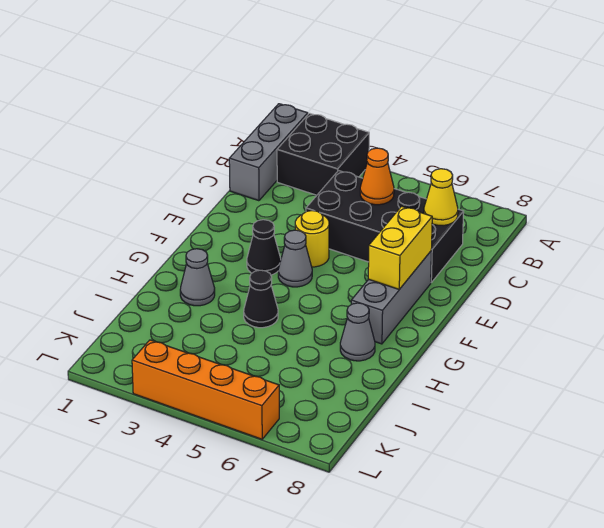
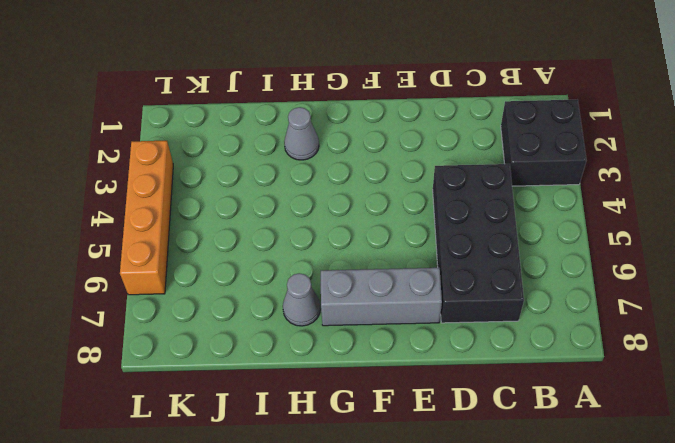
none -> grey brick A1:C1 level 1
none -> yellow round brick E4 level 1
none -> black cone F3 level 1

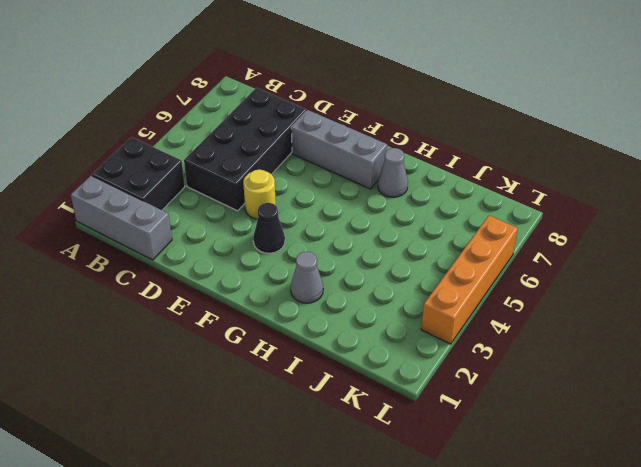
none -> grey cone F4 level 1
none -> black cone H4 level 1
none -> orange cone C5 level 2

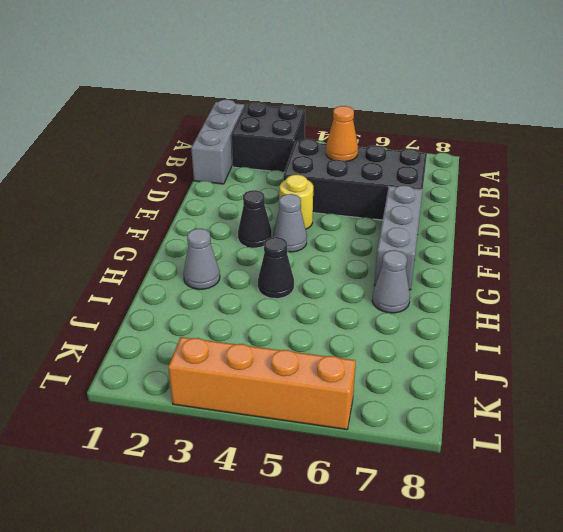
none -> yellow cone C7 level 2
none -> yellow brick E7:F7 level 2

